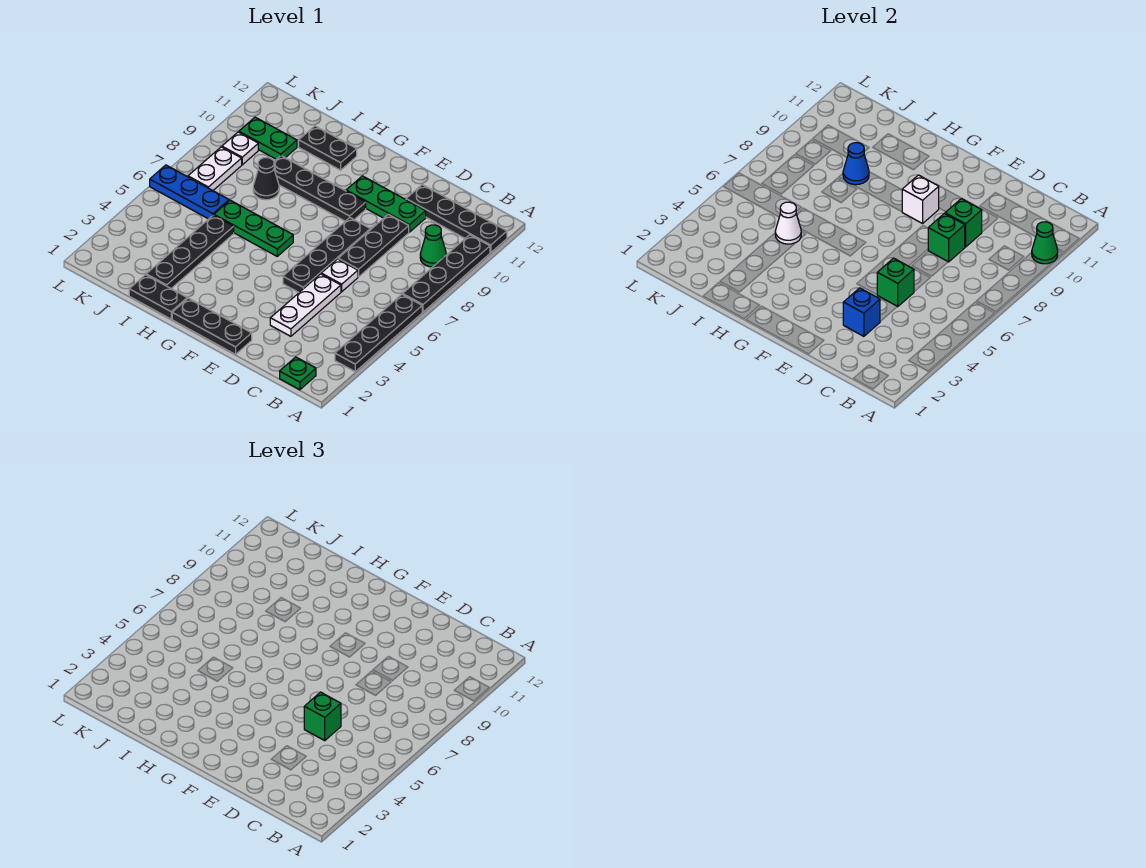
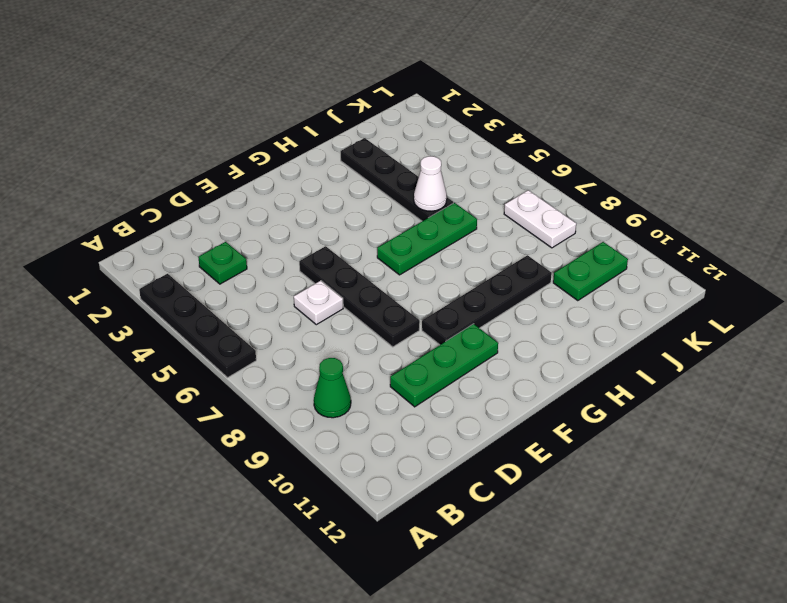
green plate C3 level 1 -> green plate B1 level 1
none -> black plate A7:A10 level 1
none -> black plate A11:D11 level 1
none -> white plate D3:D5 level 1
none -> black plate D7:D9 level 1

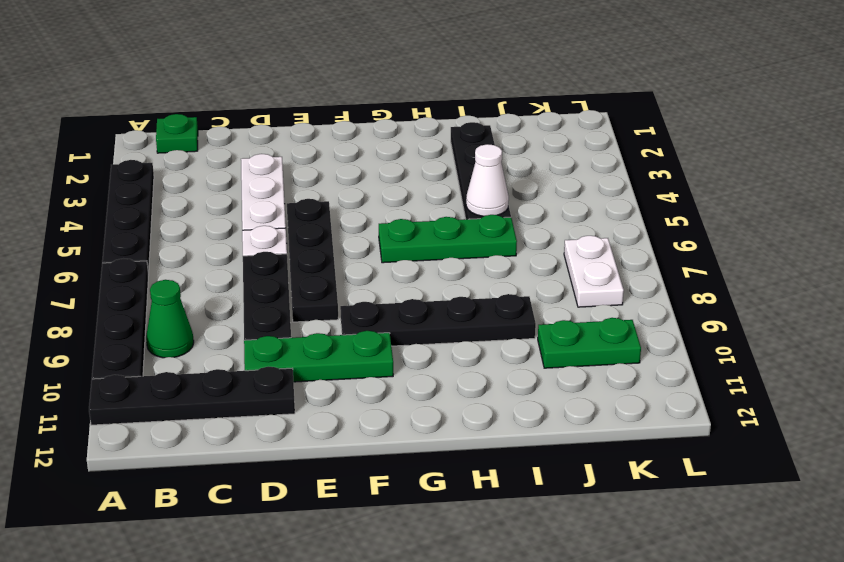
none -> black plate E1:G1 level 1
none -> black plate H1:I1 level 1
none -> black plate H11:I11 level 1
none -> black cone I8 level 1

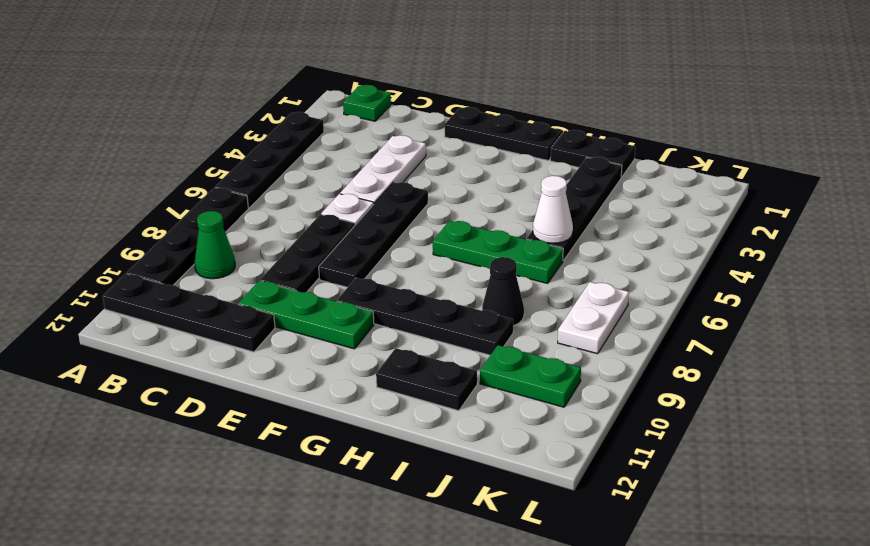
none -> blue plate J6:L6 level 1
none -> white plate K9 level 1
none -> green cone A10 level 2
none -> blue brick D3 level 2

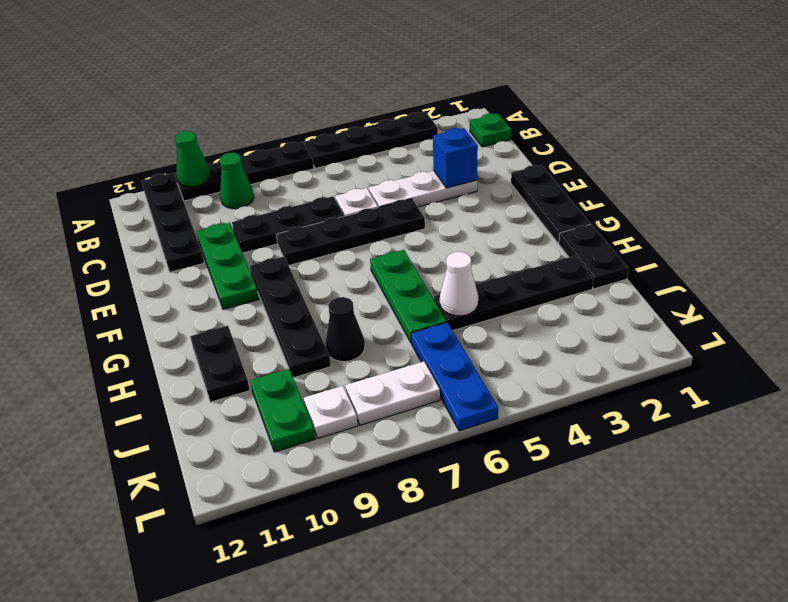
none -> green brick D5 level 2
none -> green brick D8 level 2
none -> green brick D9 level 2
none -> white brick F9 level 2

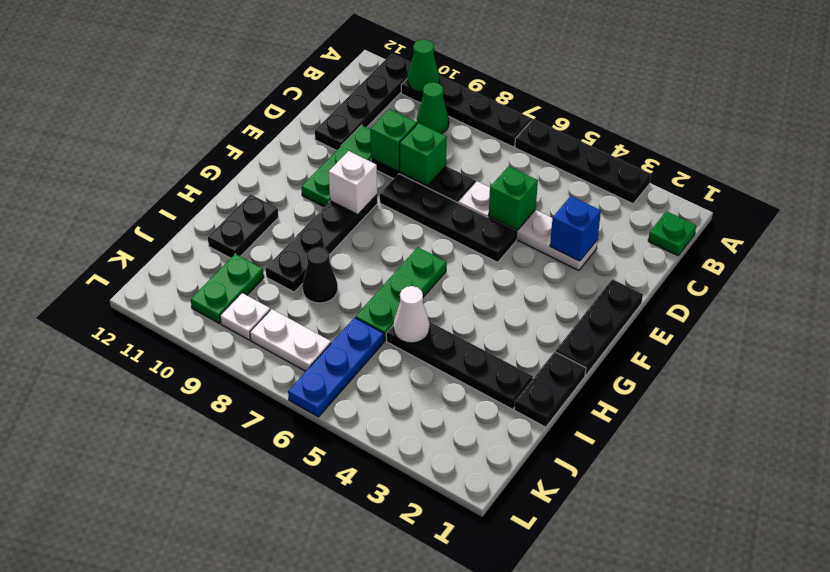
none -> blue cone I9 level 2
none -> green brick D5 level 3

